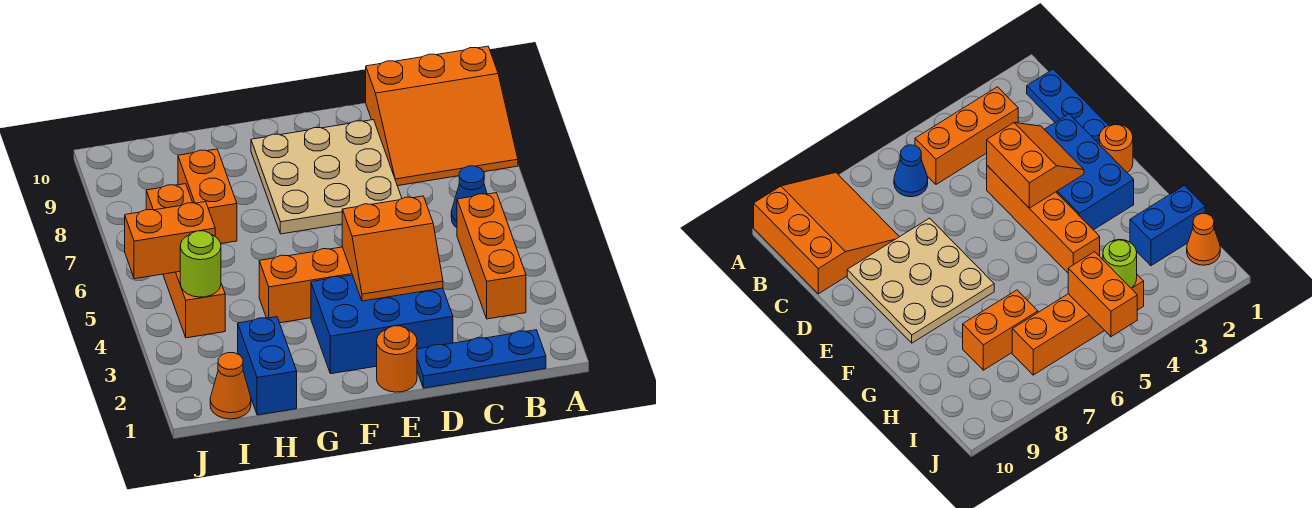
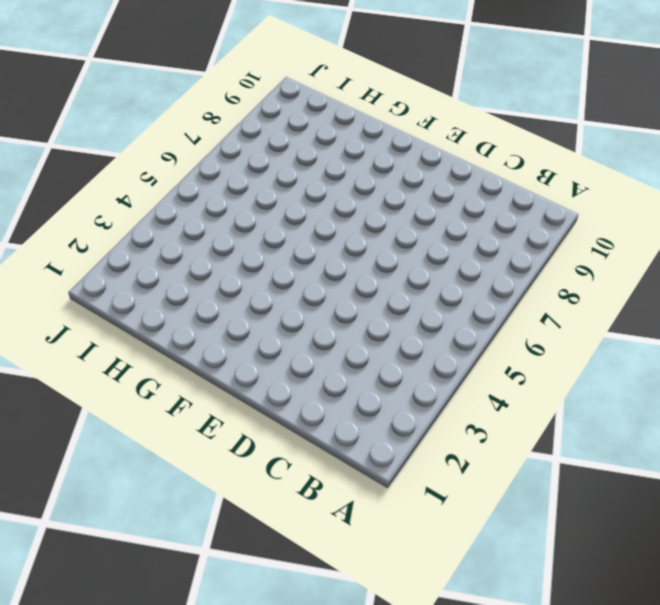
none -> orange slope A8:C10 level 1 top 10
none -> blue plate B1:D1 level 1
none -> orange brick B3:B5 level 1

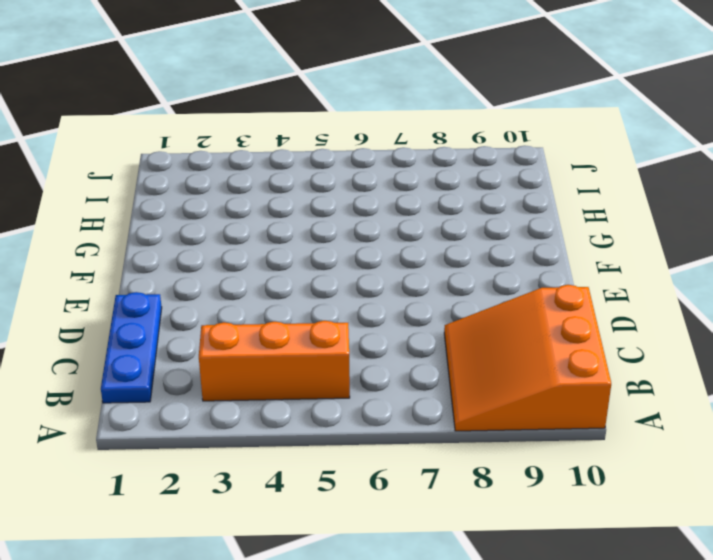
none -> blue cone B6 level 1
none -> blue brick D2:F3 level 1
none -> orange brick D4:G4 level 1

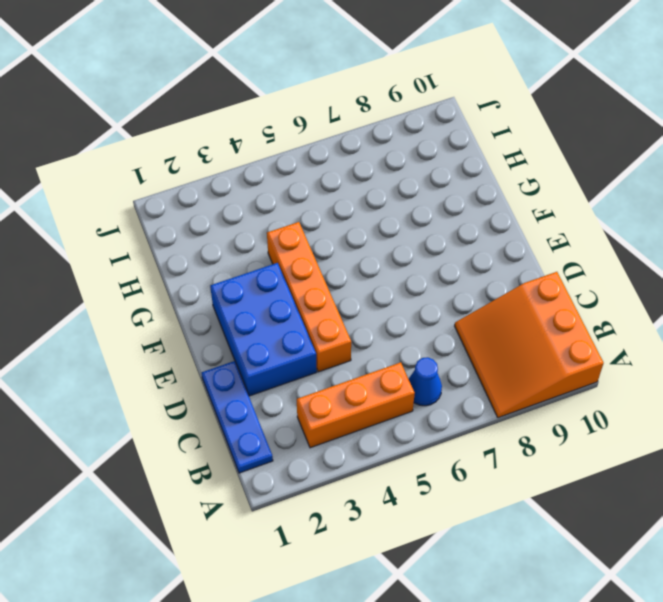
none -> tan plate D7:F9 level 1
none -> orange round brick E1 level 1
none -> blue brick H1:H2 level 1

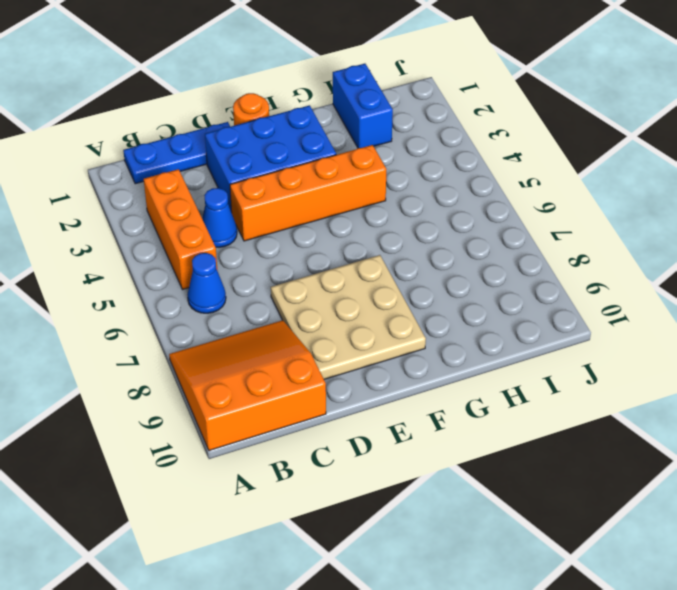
blue cone C4 level 1 -> none
none -> orange brick H7:H8 level 1
none -> orange cone I1 level 1
none -> orange brick I4:I7 level 1

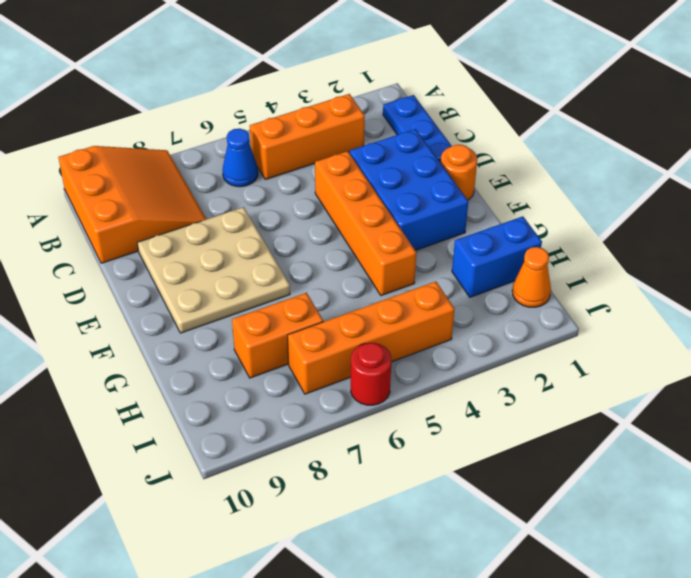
red round brick J6 level 1 -> none
none -> orange slope D3:E4 level 2 top 4
none -> lime round brick I4 level 2
none -> orange brick I5:J5 level 2

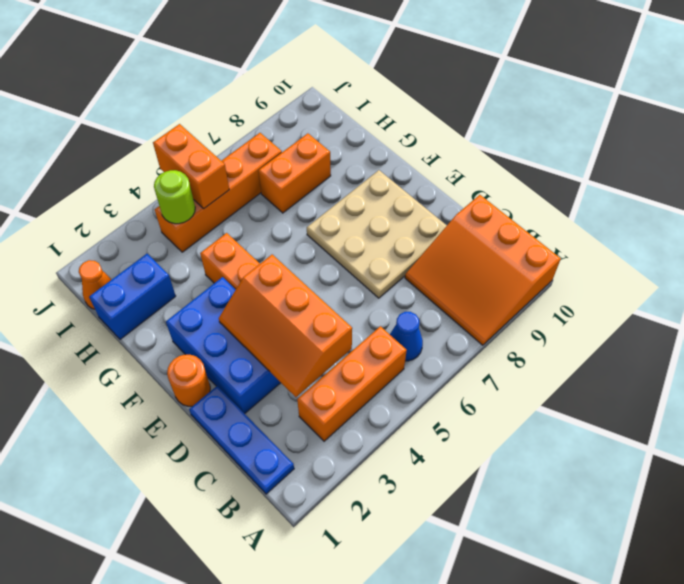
orange slope C3:E4 level 2 top 4 -> orange slope D3:E4 level 2 top 4

